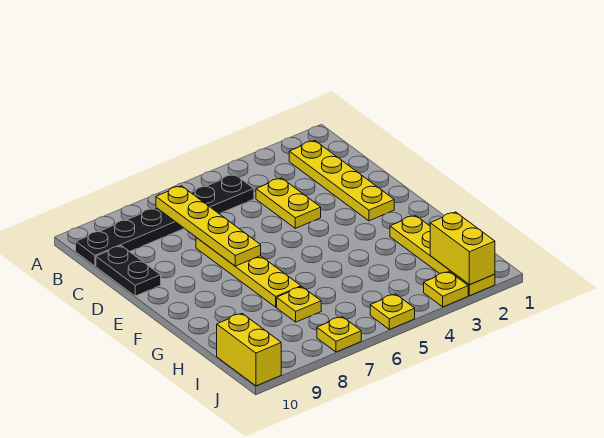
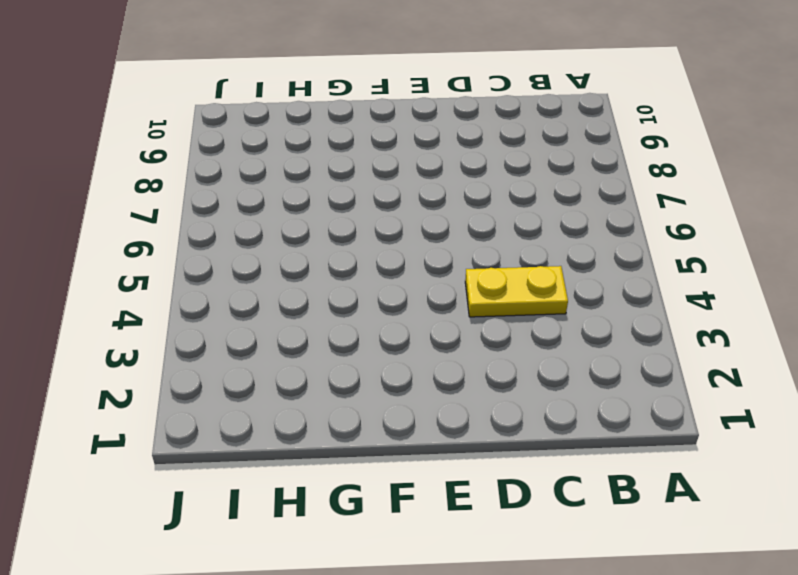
none -> yellow plate B2:E2 level 1
none -> black plate B5:B10 level 1
none -> black plate C10:D10 level 1

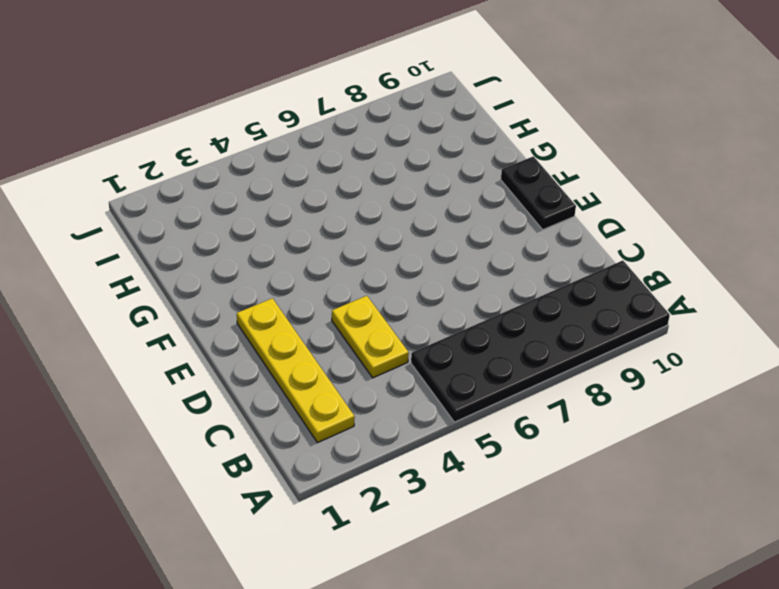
black plate A5:B10 level 1 -> black plate B5:B10 level 1
black plate E10:F10 level 1 -> black plate C10:D10 level 1
none -> yellow plate D7:G7 level 1
none -> yellow plate G2:J2 level 1
none -> yellow plate H7 level 1

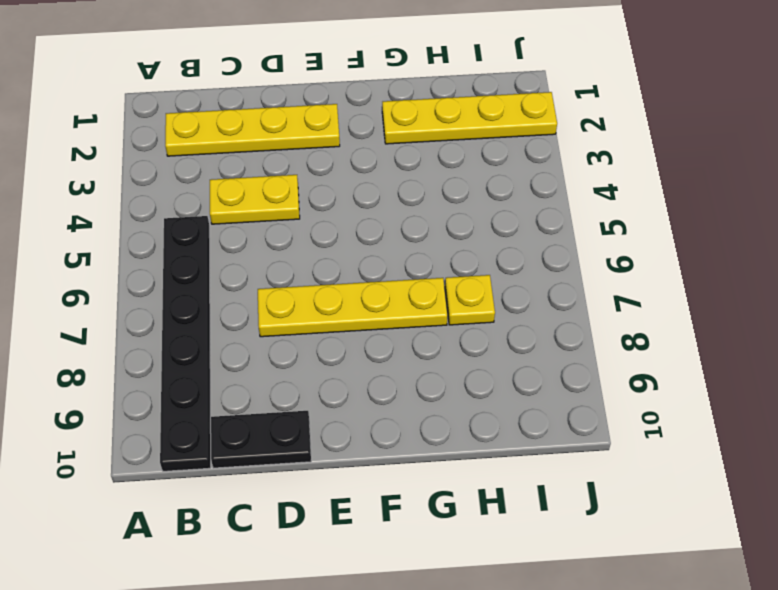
none -> yellow brick I10:J10 level 1
none -> yellow plate J3 level 1
none -> yellow plate J5 level 1

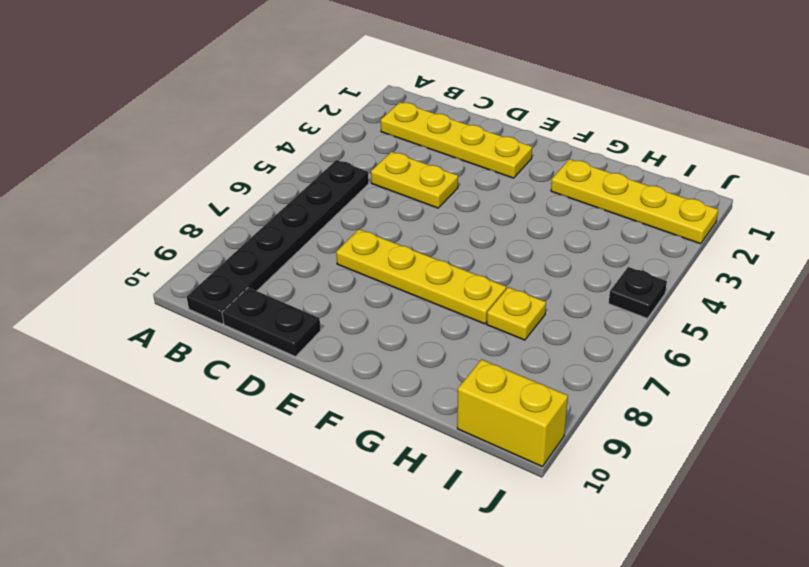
black plate J5 level 1 -> yellow plate J5 level 1
none -> yellow plate J3 level 1
none -> yellow plate J7 level 1
none -> yellow plate B7:E7 level 2

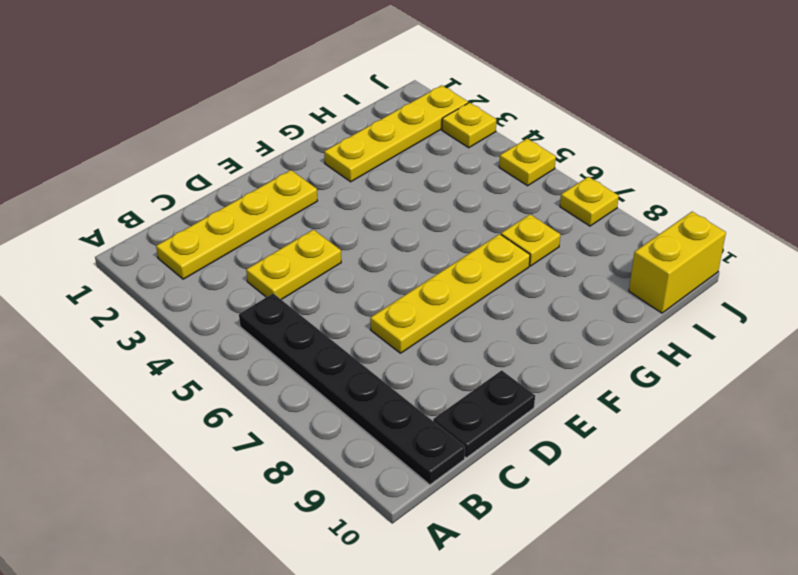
none -> yellow plate B7:E7 level 2
none -> yellow brick I2:J2 level 2

